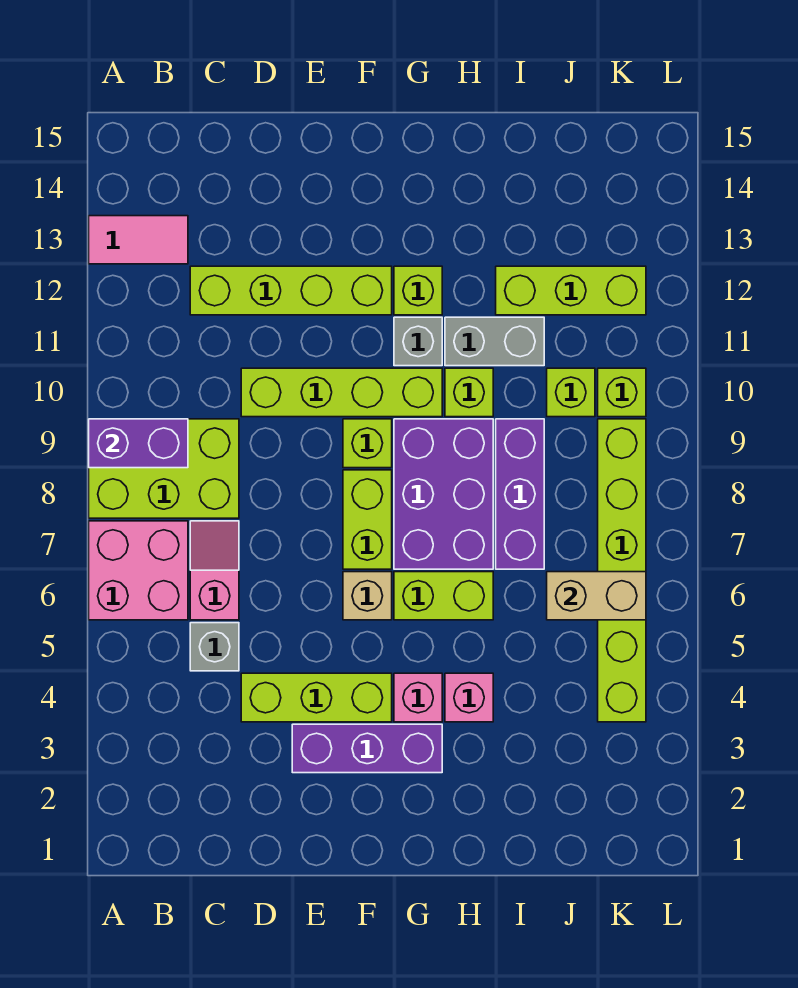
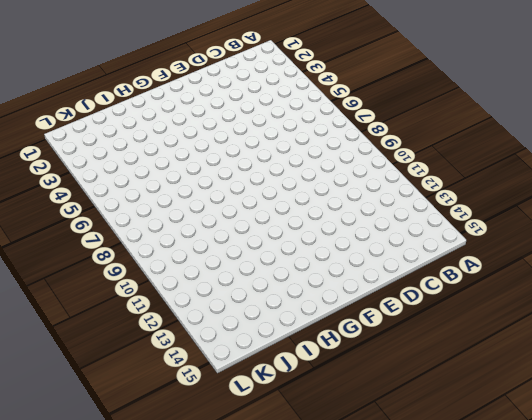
none -> pink brick A6:B7 level 1
none -> lime brick A8:C9 level 1
none -> pink tile A13:B13 level 1

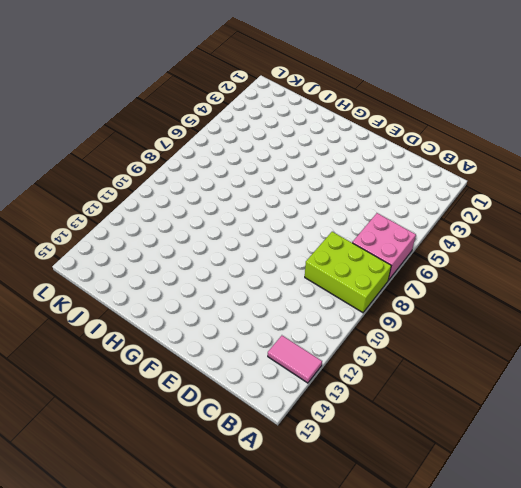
none -> grey brick C5 level 1
none -> pink slope C6:C7 level 1 top 6
none -> lime brick C12:F12 level 1

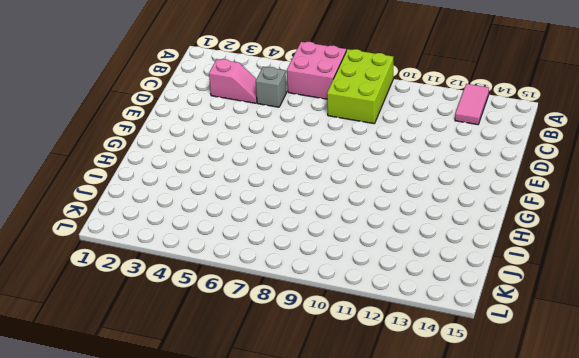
pink slope C3:C4 level 1 top 3 -> pink slope C6:C7 level 1 top 6
none -> lime brick C12:F12 level 1
none -> lime brick D4:F4 level 1
none -> lime brick D10:G10 level 1

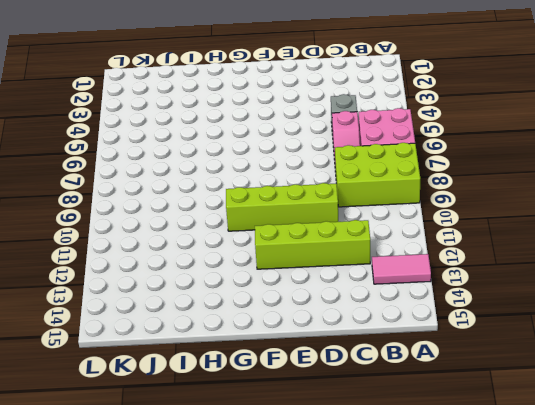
none -> lime brick D4:F4 level 1
none -> purple brick E3:G3 level 1
none -> tan brick F6 level 1

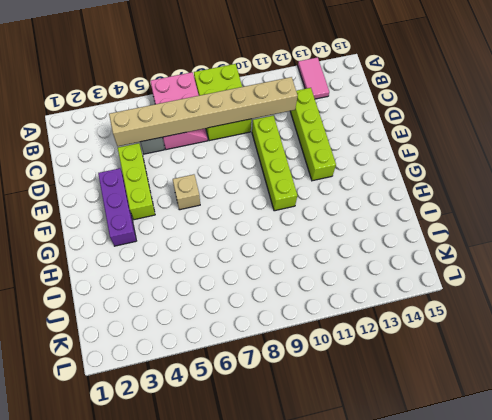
tan brick C4:C11 level 2 -> none
none -> lime brick F7:F8 level 1
none -> lime brick F9 level 1
none -> pink brick G4 level 1

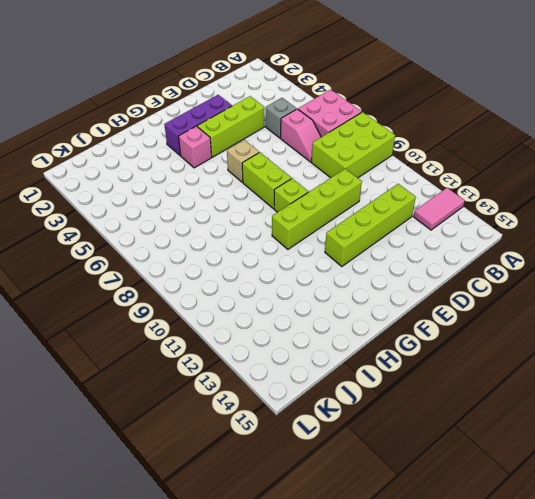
none -> lime brick G6:H6 level 1
none -> purple brick G7:H9 level 1
none -> grey brick G11 level 1

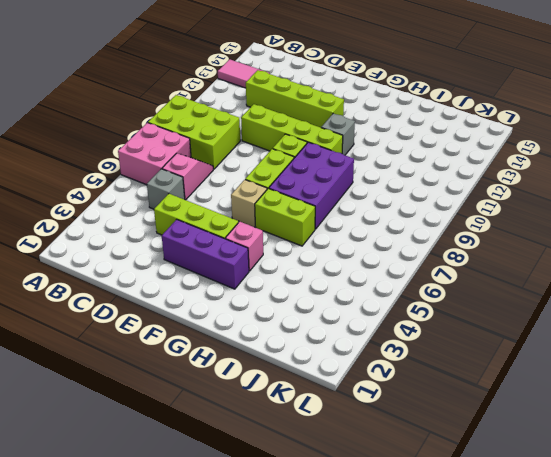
none -> lime brick G12 level 1
none -> pink brick H4 level 1
none -> lime brick H10 level 1

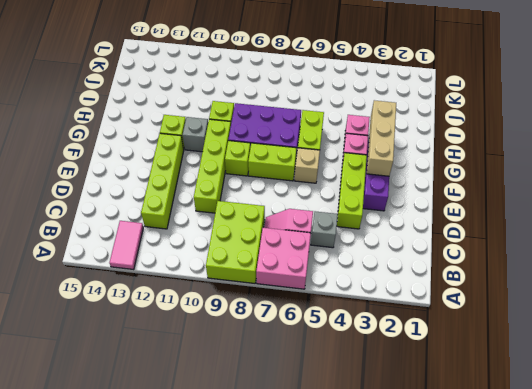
tan brick F3:H3 level 2 -> none
none -> grey brick H11:I11 level 1
none -> purple brick I7:I9 level 1
none -> lime brick I12:K12 level 1

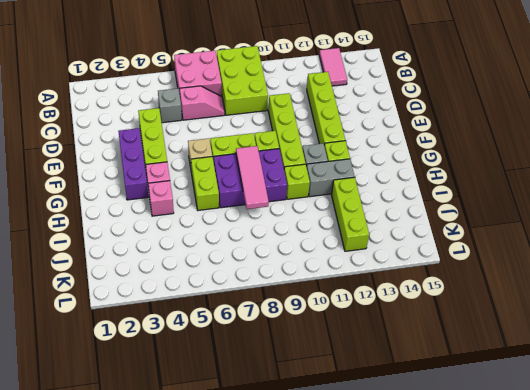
pink tile G8:I8 level 2 -> none
grey brick H11:H12 level 1 -> grey brick H11:I11 level 1
none -> purple brick I7:I9 level 1
none -> lime brick J10 level 1
none -> lime brick K4:K9 level 1

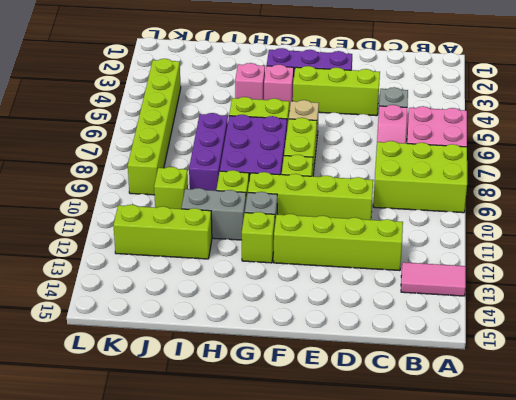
none -> lime brick K10 level 1
none -> purple brick A9:B9 level 2
none -> tan brick J6:K6 level 2

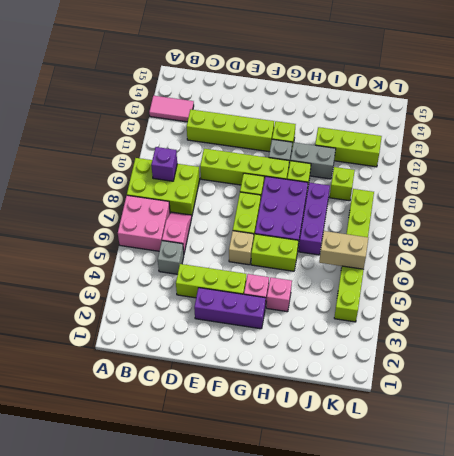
purple brick B9 level 2 -> purple brick A9:B9 level 2
none -> lime brick K10 level 1

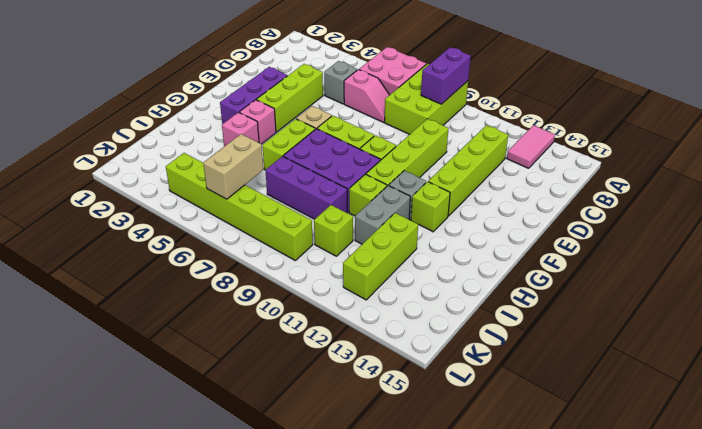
none -> lime brick K10 level 1

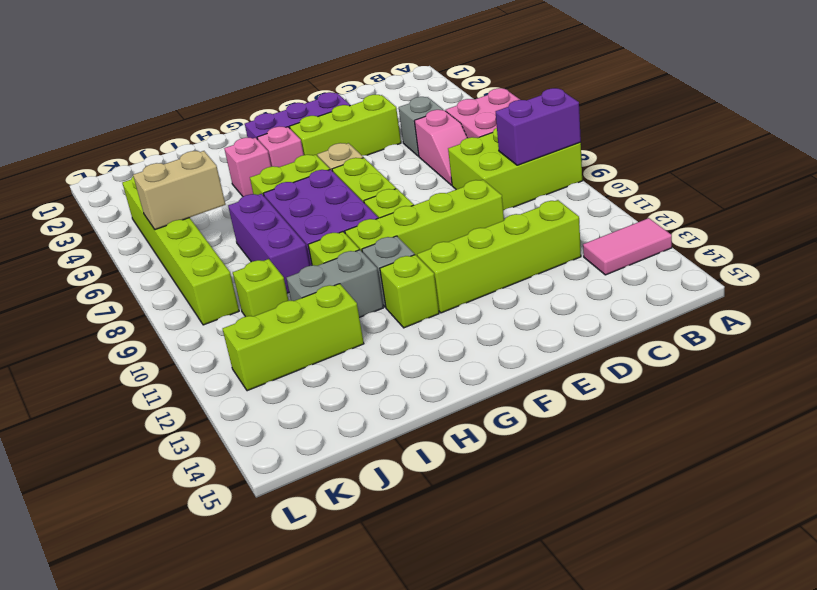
none -> lime brick K10 level 1

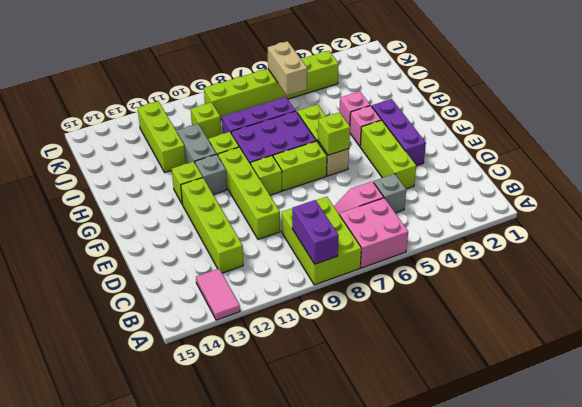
lime brick F6 level 2 -> lime brick K10 level 1

